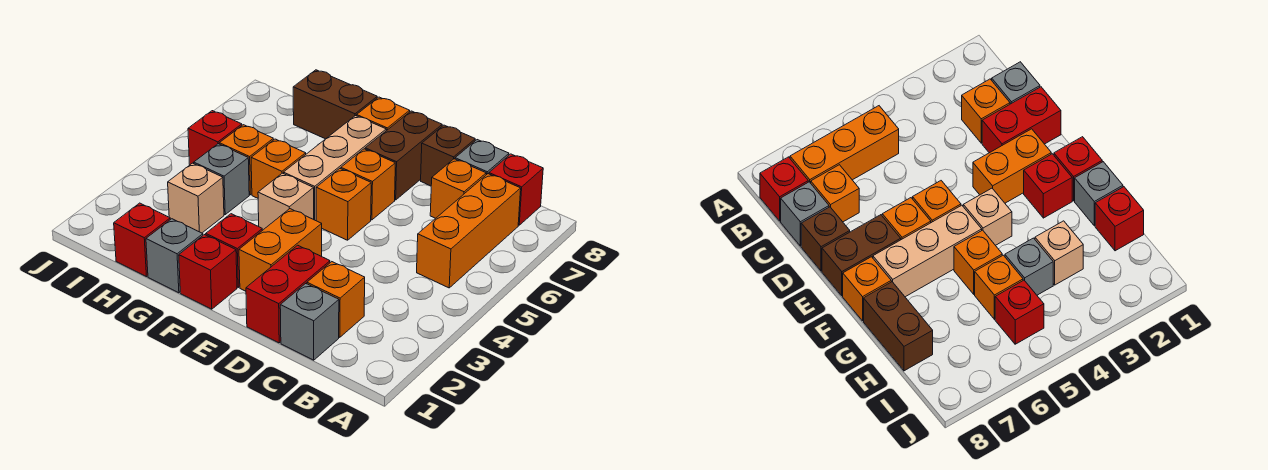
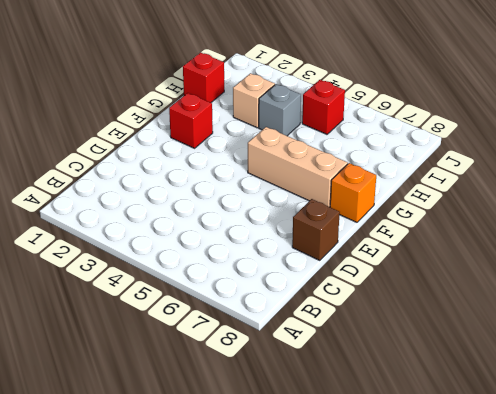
none -> orange brick B5:B7 level 1
none -> red brick B8 level 1
none -> grey brick C1 level 1

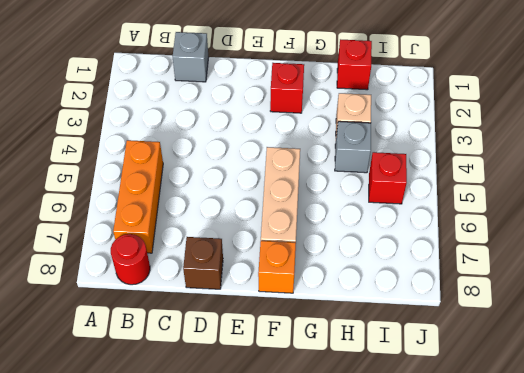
red round brick B8 level 1 -> red brick B8 level 1
none -> orange brick C2 level 1
none -> orange brick C7 level 1
none -> grey brick C8 level 1

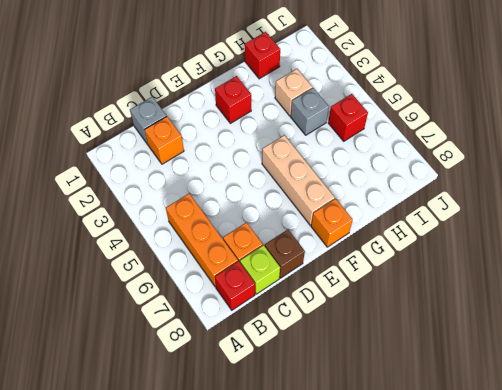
lime brick C8 level 1 -> grey brick C8 level 1
none -> red brick D1:D2 level 1
none -> orange brick E2:E3 level 1
none -> orange brick E5 level 1

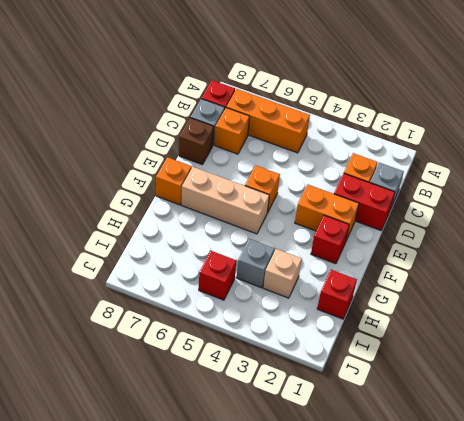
none -> orange brick E6 level 1
none -> brown brick E7:E8 level 1
none -> red brick F1 level 1

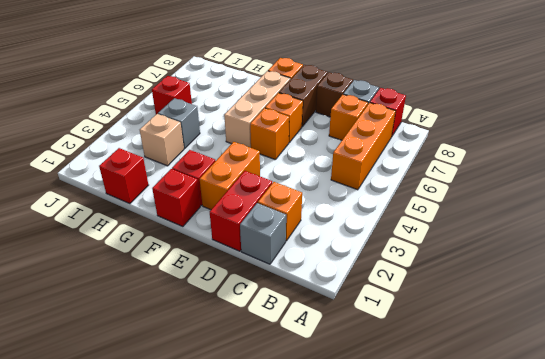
none -> tan brick F4 level 1
none -> grey brick G1 level 1
none -> orange brick G5 level 1

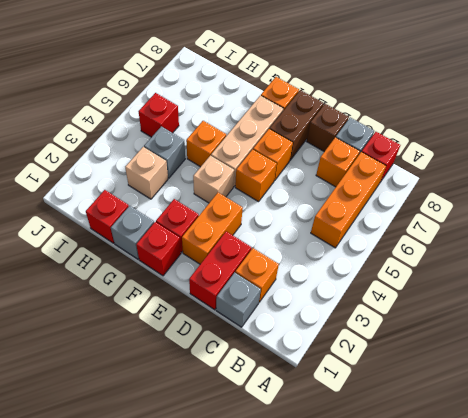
none -> brown brick G8:H8 level 1
none -> orange brick H5 level 1

